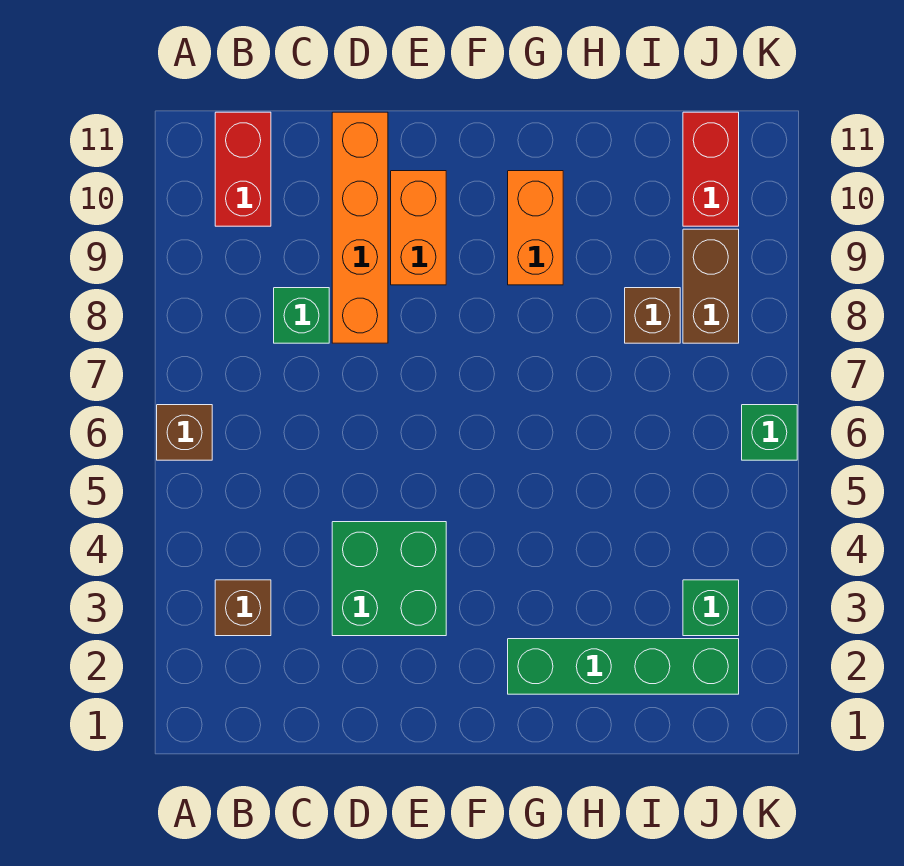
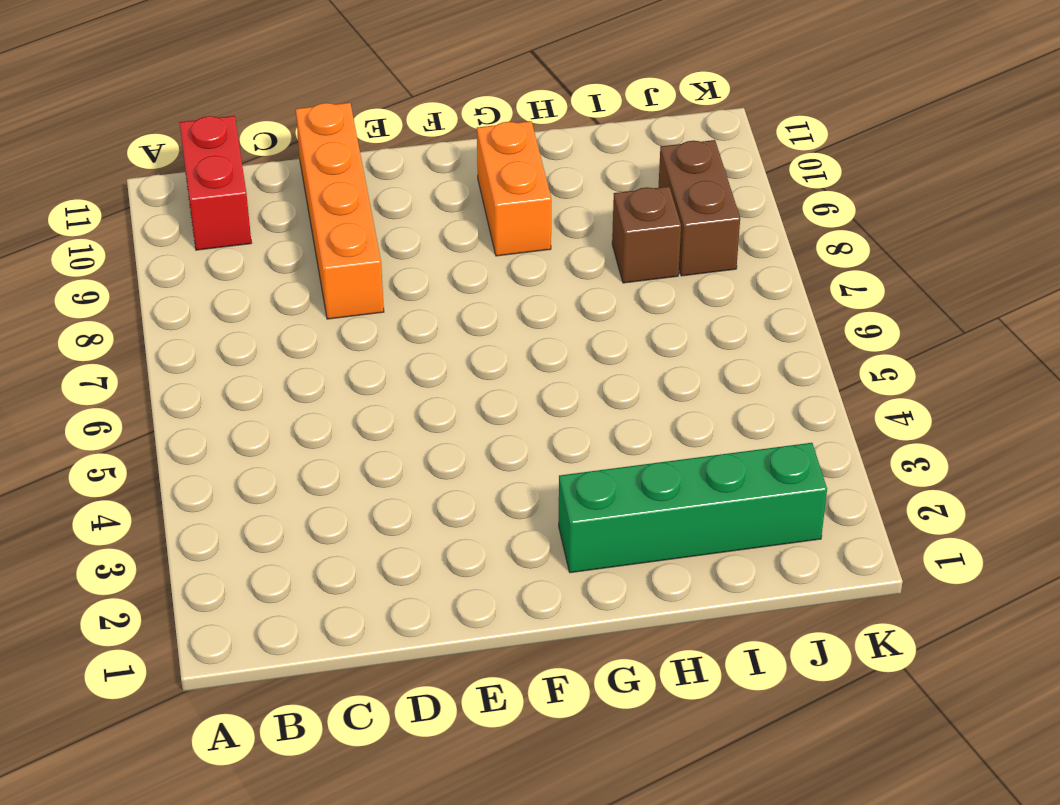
none -> brown brick A6 level 1
none -> brown brick B3 level 1
none -> green brick C8 level 1

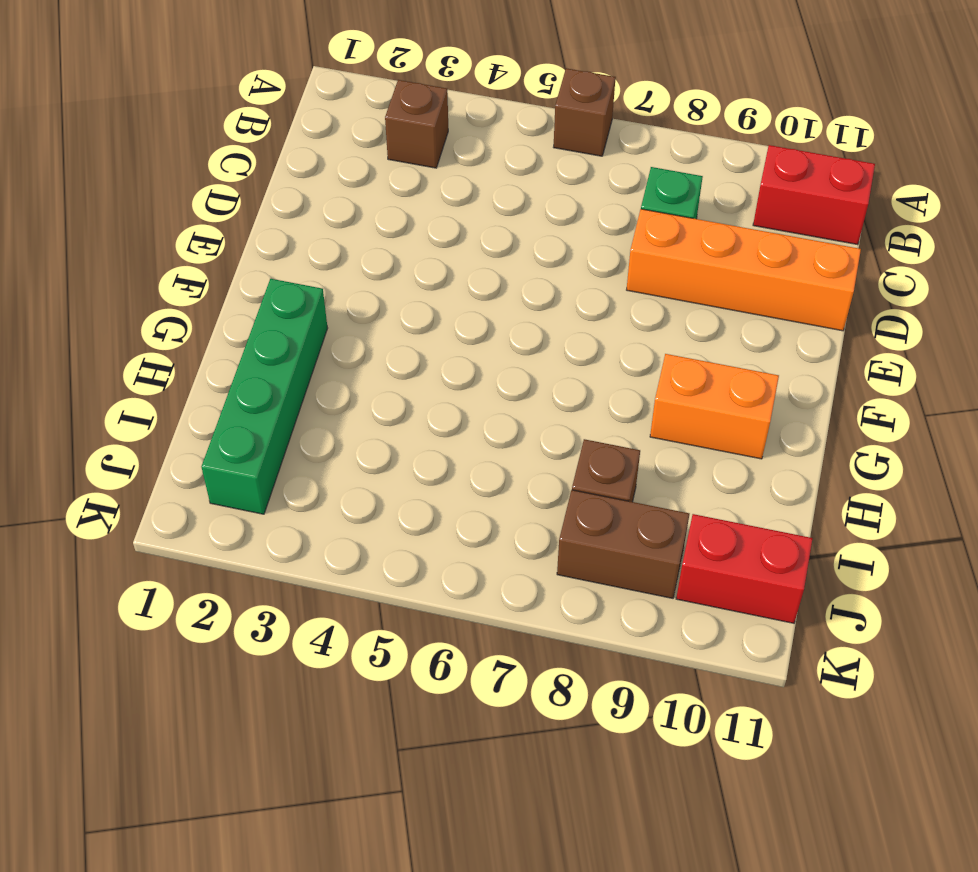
none -> green brick D3:E4 level 1
none -> orange brick E9:E10 level 1
none -> green brick J3 level 1

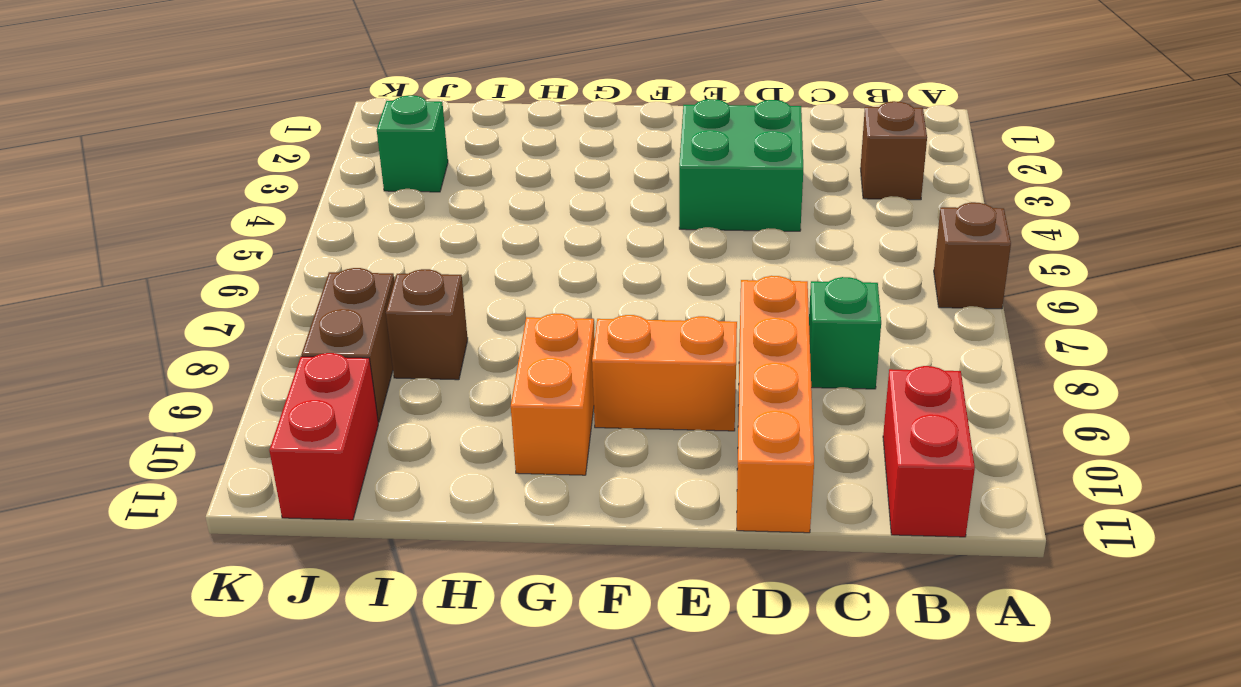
orange brick E9:F9 level 1 -> orange brick E9:E10 level 1
none -> green brick G2:J2 level 1
none -> green brick K6 level 1

